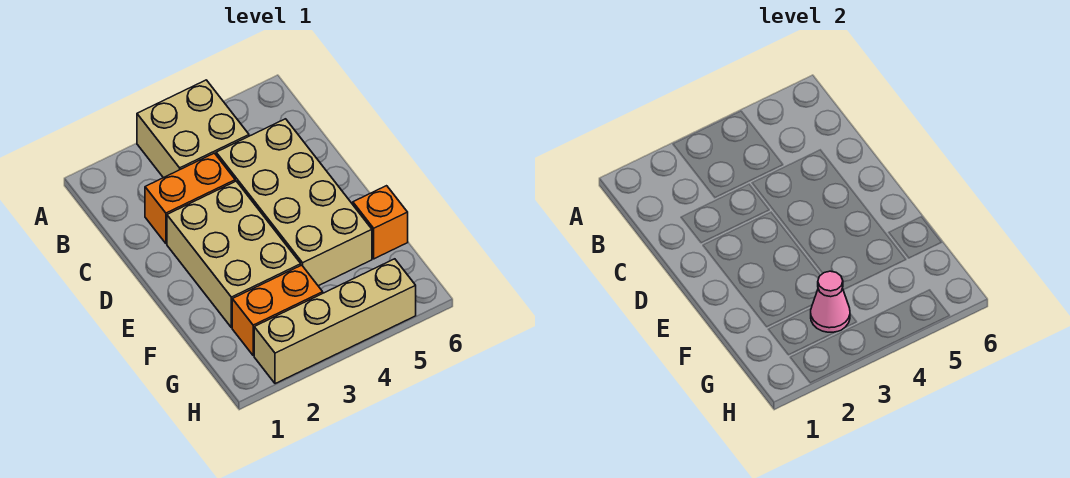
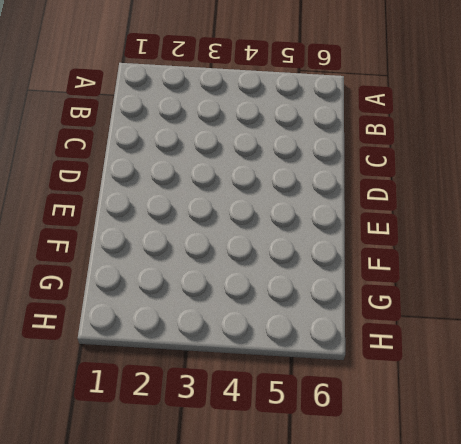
none -> tan brick A3:B4 level 1
none -> orange brick C2:C3 level 1

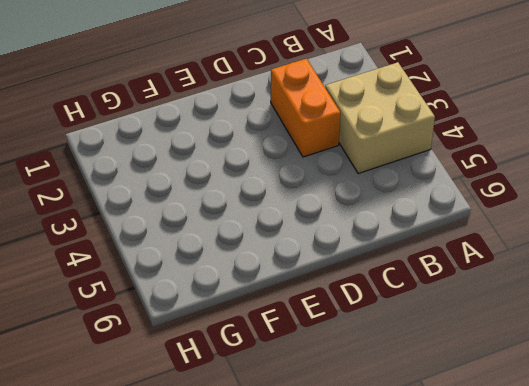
none -> tan brick C4:F5 level 1
none -> tan brick D2:F3 level 1

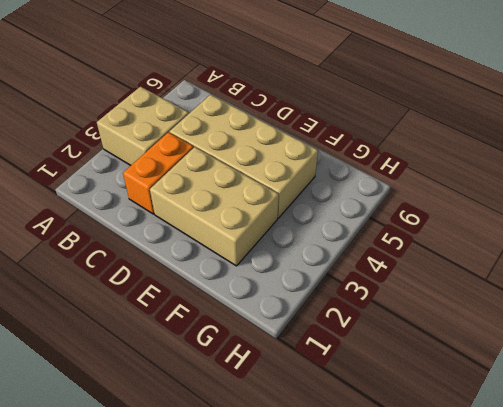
none -> orange brick F6 level 1
none -> orange brick G2:G3 level 1

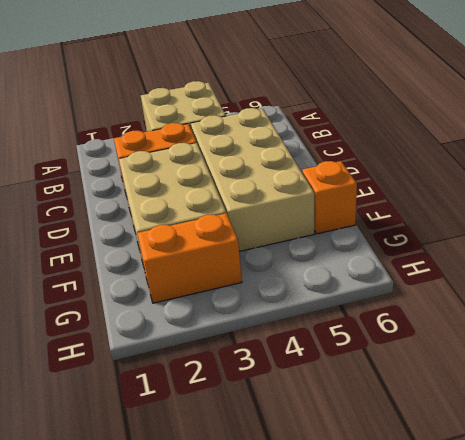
none -> tan brick H2:H5 level 1
none -> pink cone G3 level 2

